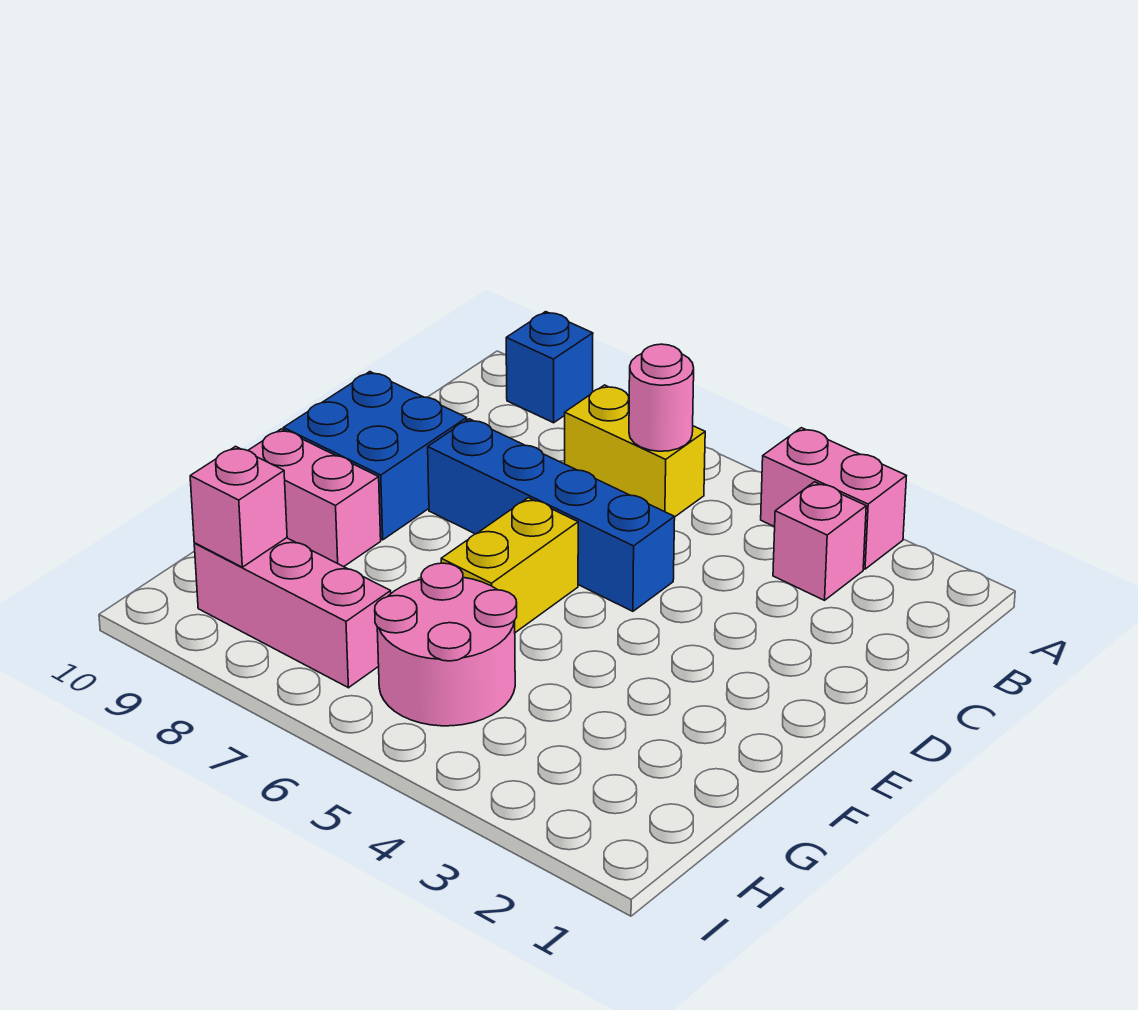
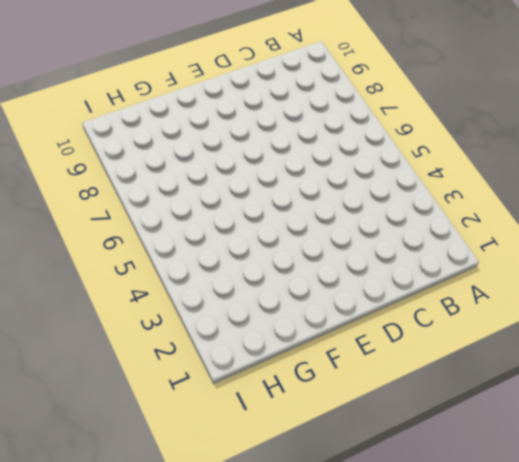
none -> pink brick A3:A4 level 1
none -> blue brick A9 level 1
none -> pink brick B3 level 1

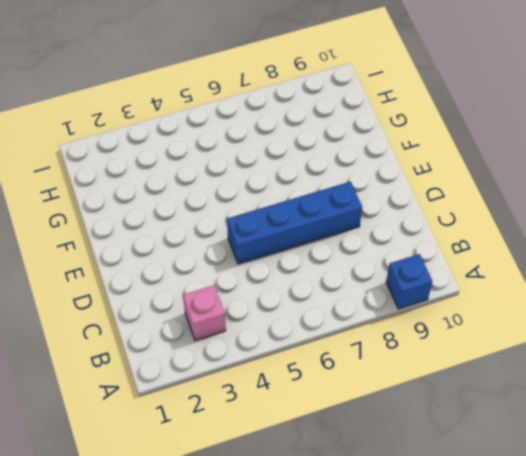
none -> pink brick A3:A4 level 1
none -> yellow brick B6:B7 level 1
none -> blue brick D9:E10 level 1

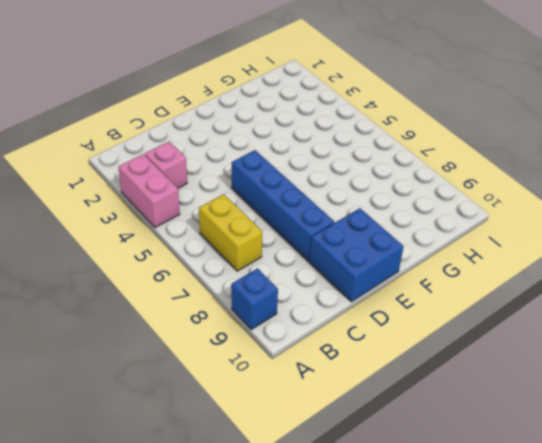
none -> yellow brick E6:F6 level 1
none -> pink brick F9:F10 level 1
none -> pink round brick G5:H6 level 1

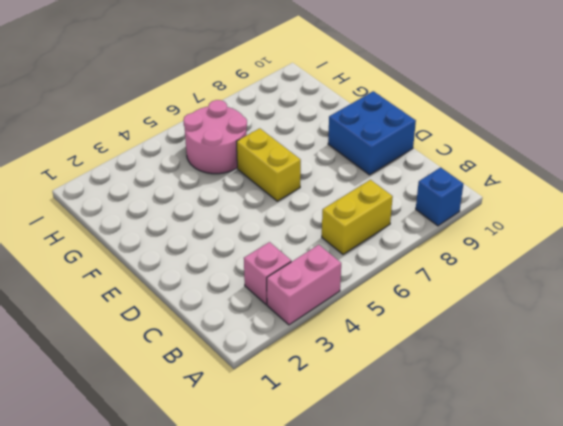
none -> blue brick D5:D8 level 1
none -> pink brick F9:F10 level 1
none -> pink brick H7:H9 level 1

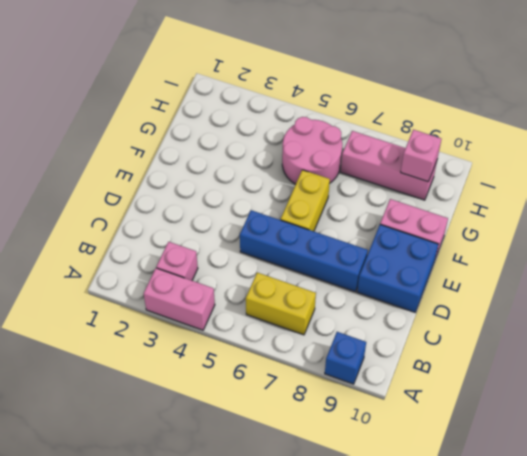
none -> pink round brick B6 level 2

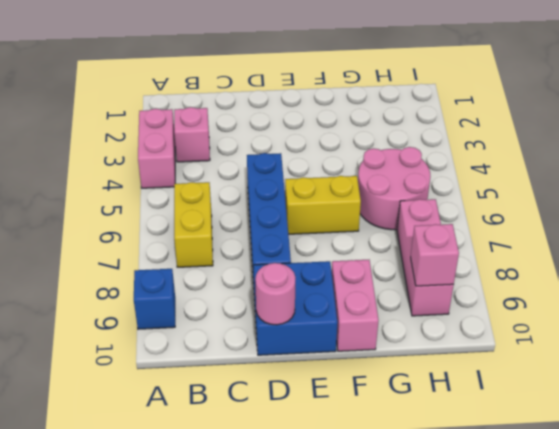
pink round brick D10 level 2 -> pink round brick B6 level 2

